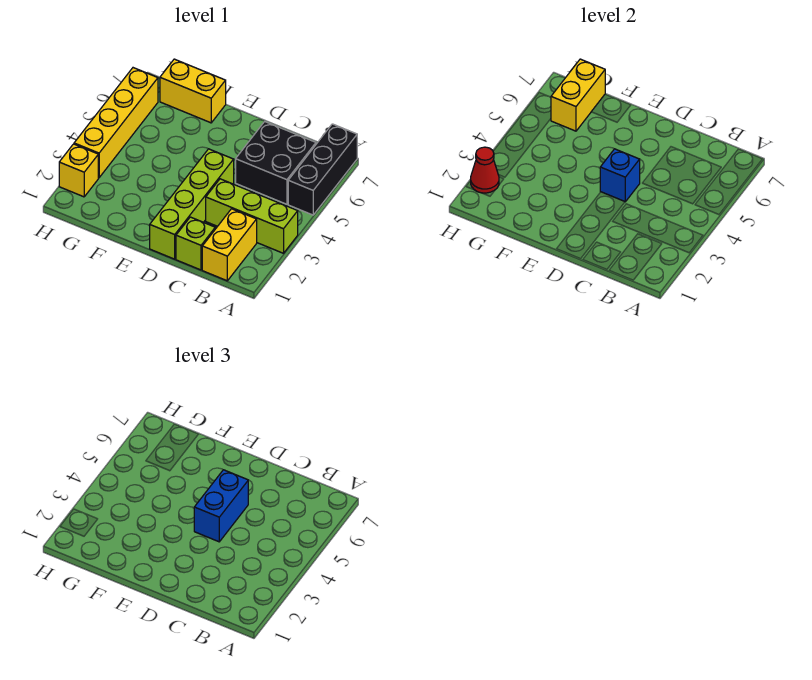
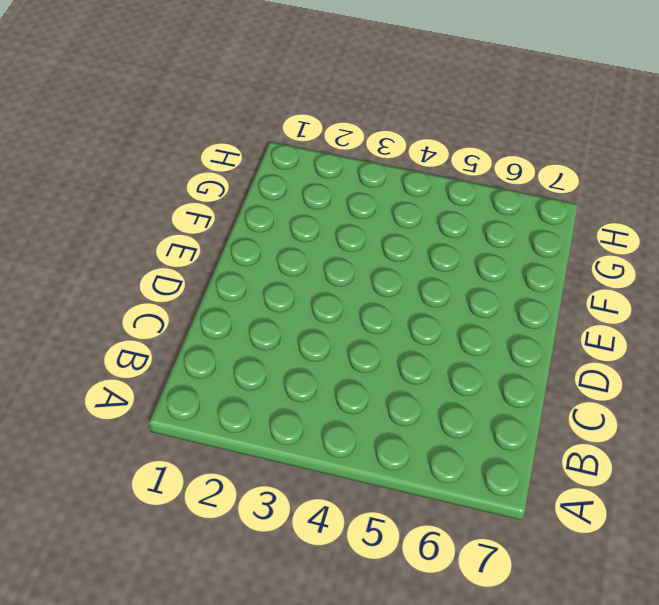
none -> lime brick A3:C3 level 1
none -> black brick A5:A7 level 1
none -> yellow brick B1:B2 level 1

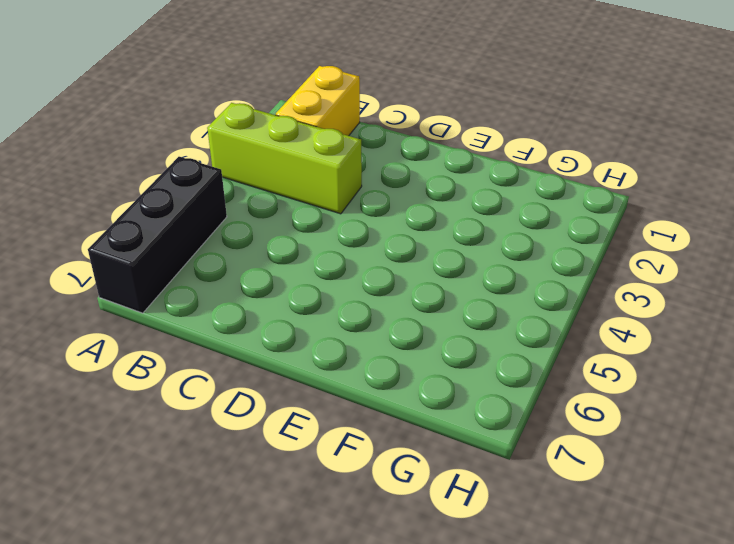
none -> black brick B5:C6 level 1
none -> lime brick C1 level 1
none -> lime brick D1:D4 level 1

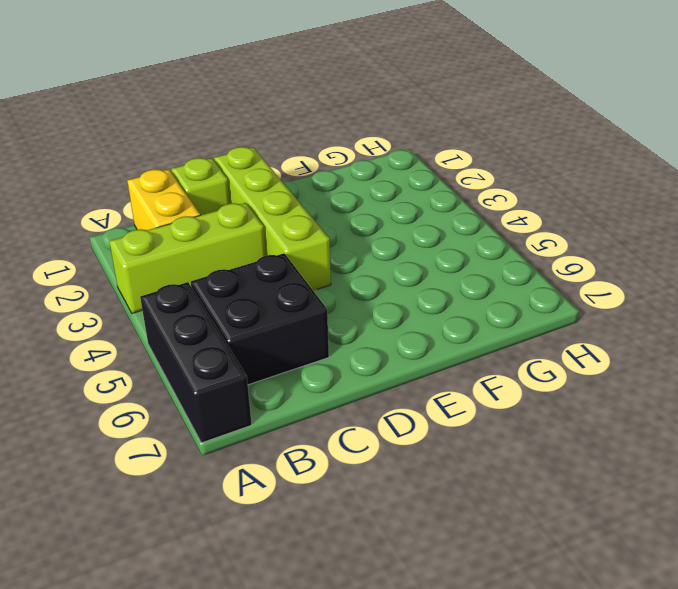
none -> yellow brick F7:G7 level 1
none -> yellow brick H2 level 1
none -> yellow brick H3:H6 level 1

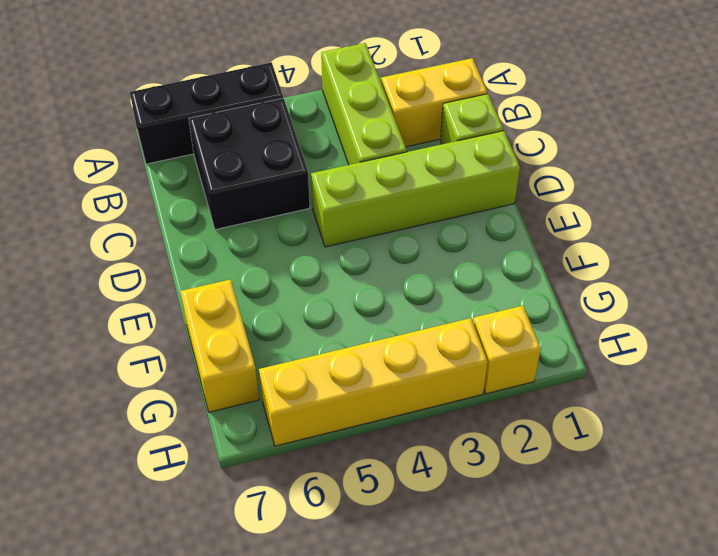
none -> blue brick D4 level 2
none -> yellow brick G6:G7 level 2
none -> red cone H2 level 2

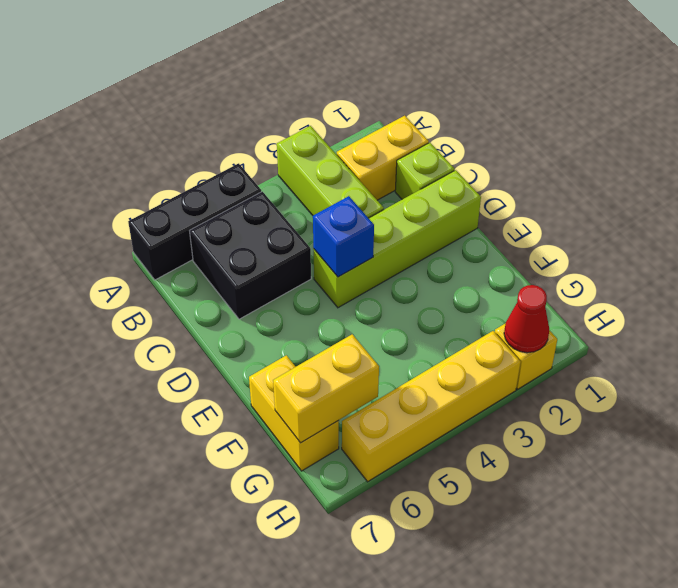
none -> blue brick D4:D5 level 3

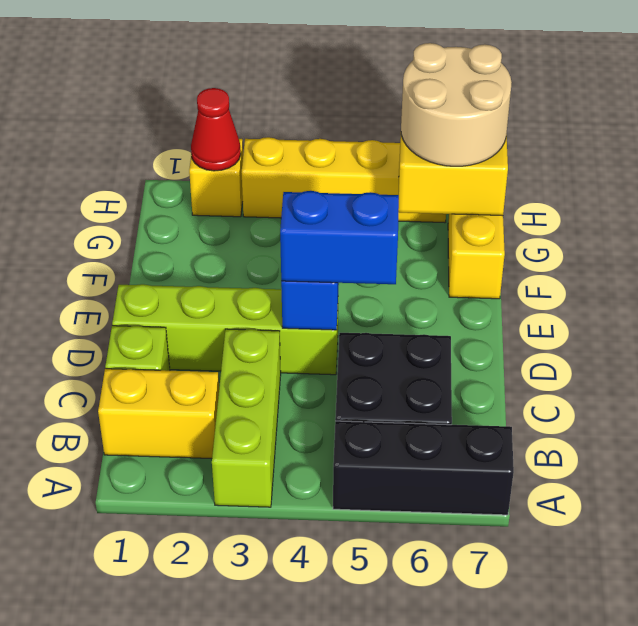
tan round brick G6:H7 level 3 -> none

